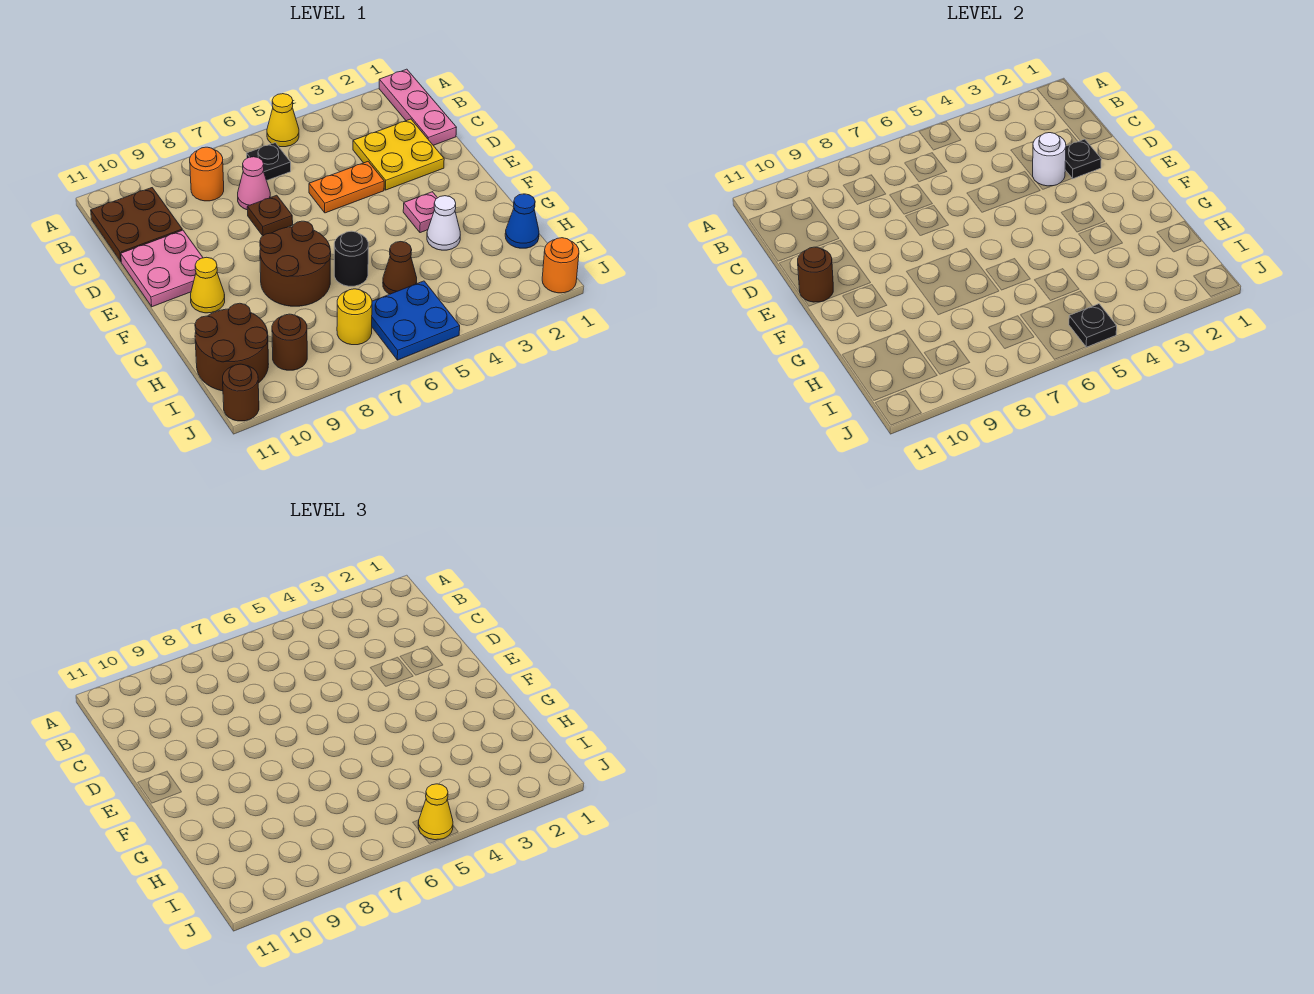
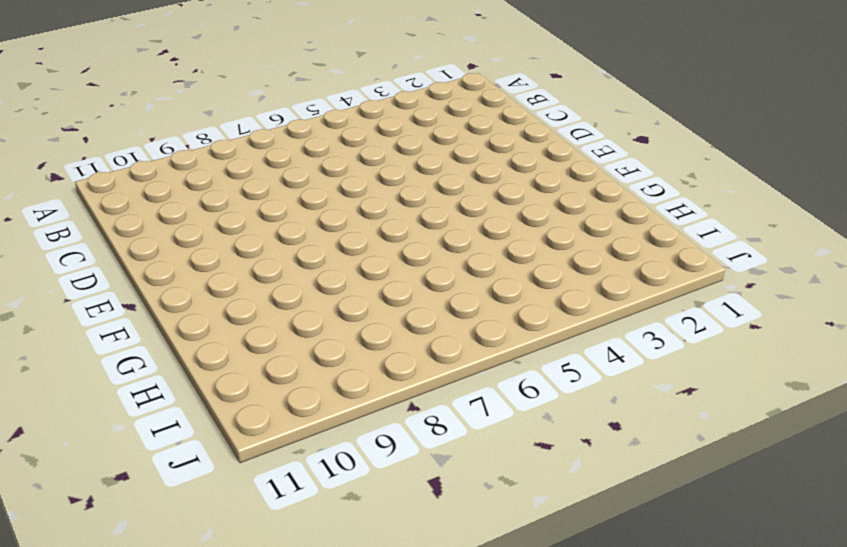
none -> pink plate A1:C1 level 1
none -> yellow cone A5 level 1
none -> black plate B6 level 1

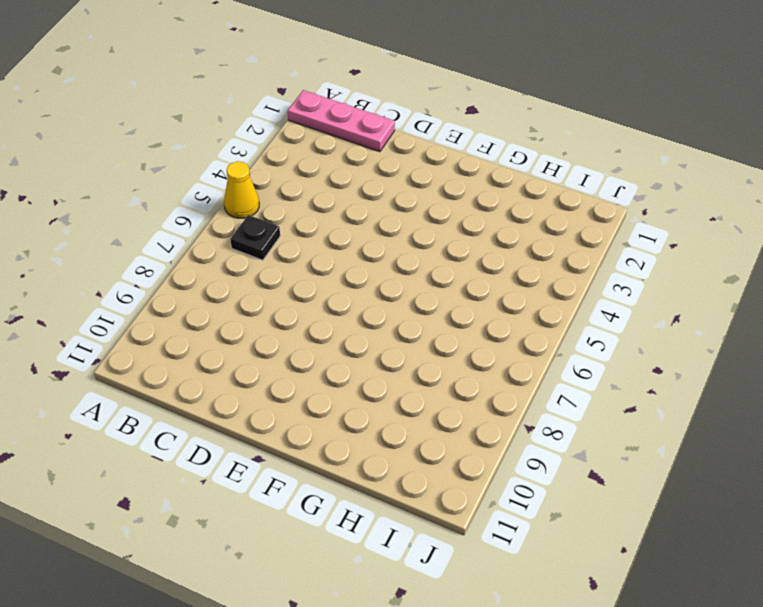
none -> orange round brick B8 level 1
none -> brown plate B10:C11 level 1
none -> yellow plate C2:D3 level 1

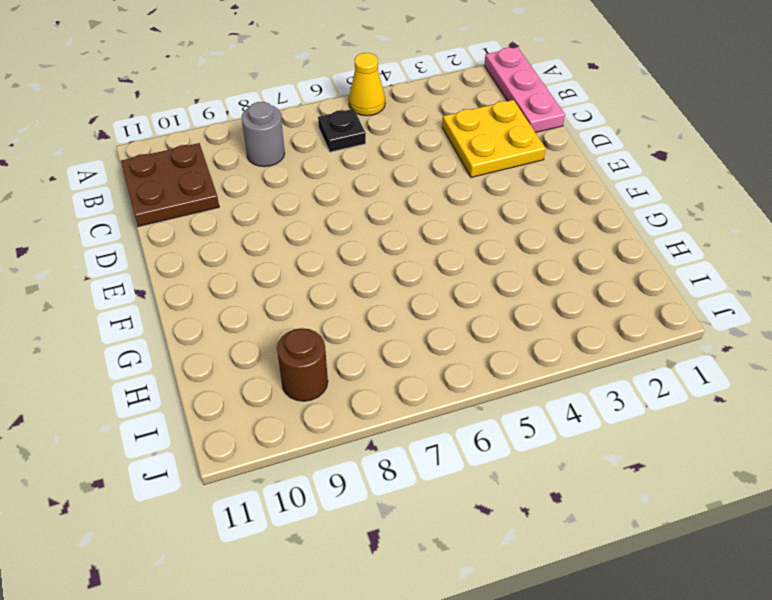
grey round brick B8 level 1 -> orange round brick B8 level 1
none -> pink cone C7 level 1
none -> orange plate D4:D5 level 1
none -> brown plate D7 level 1

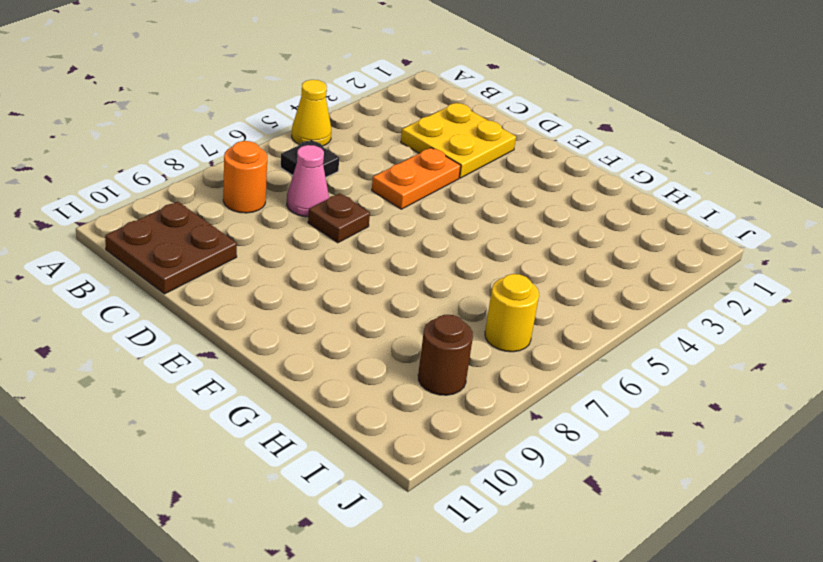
none -> pink plate A1:C1 level 1
none -> pink plate D10:E11 level 1
none -> pink plate F3 level 1

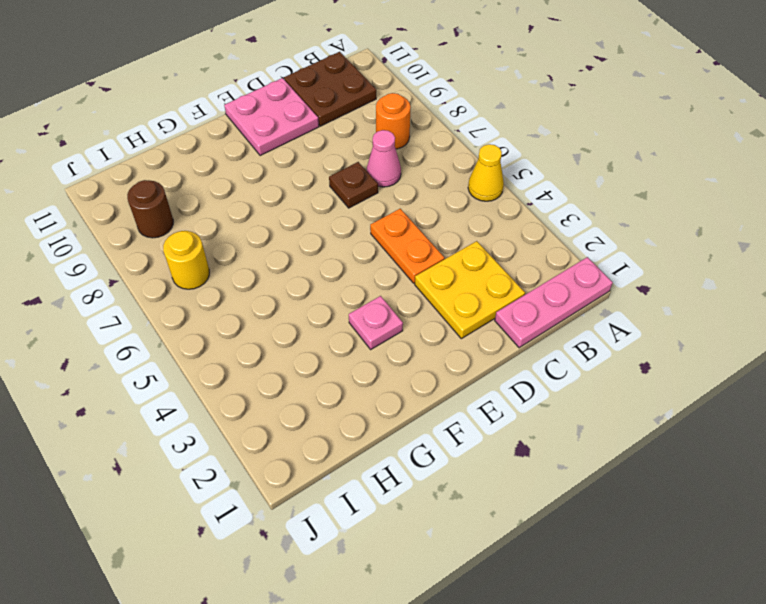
none -> black plate B6 level 1
none -> brown round brick F7:G8 level 1
none -> yellow cone F10 level 1

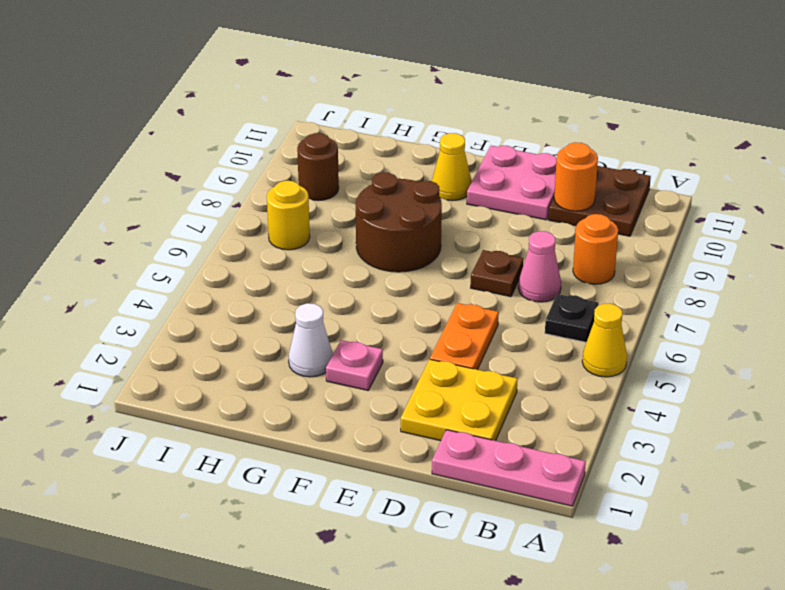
orange round brick C10 level 2 -> orange round brick J1 level 1
none -> black round brick G6 level 1
none -> blue cone H1 level 1
none -> brown cone H5 level 1

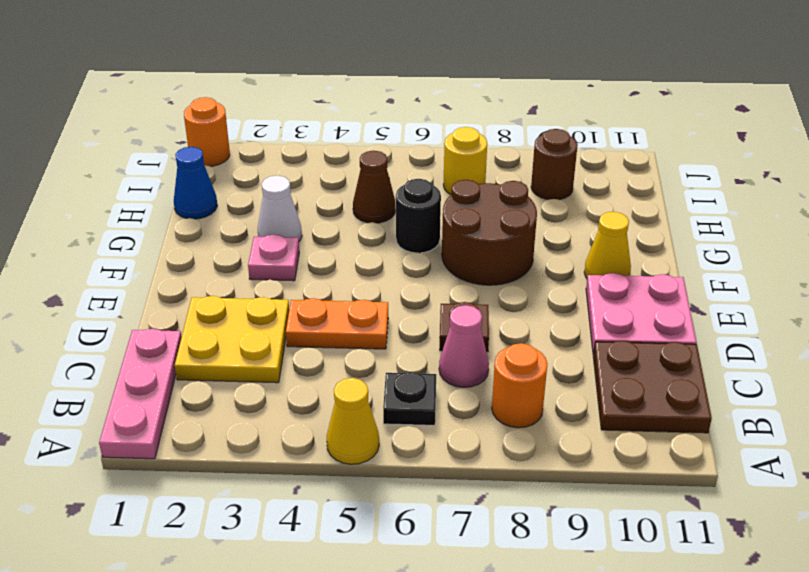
none -> brown round brick H10:I11 level 1
none -> blue plate I5:J6 level 1
none -> brown round brick J11 level 1

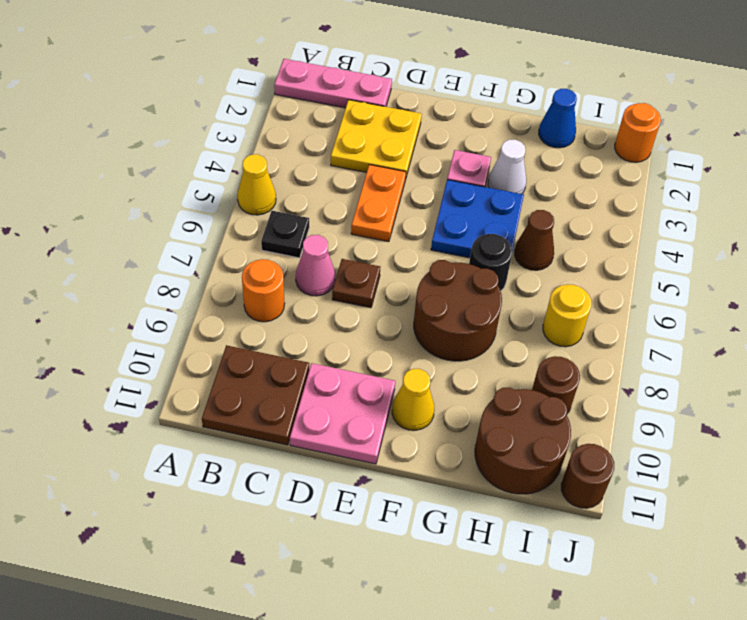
blue plate F4:G5 level 1 -> blue plate I5:J6 level 1
none -> black plate D2 level 2
none -> white round brick D3 level 2
none -> brown round brick E11 level 2

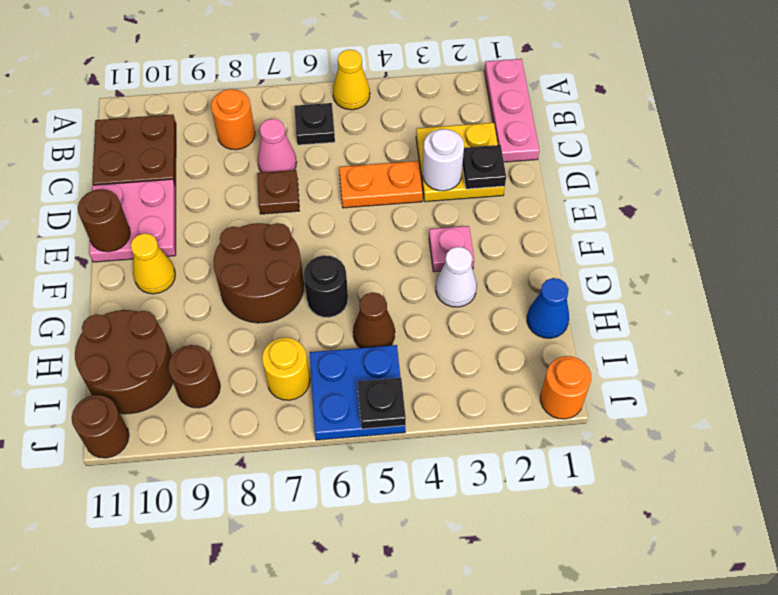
none -> yellow cone J5 level 3

